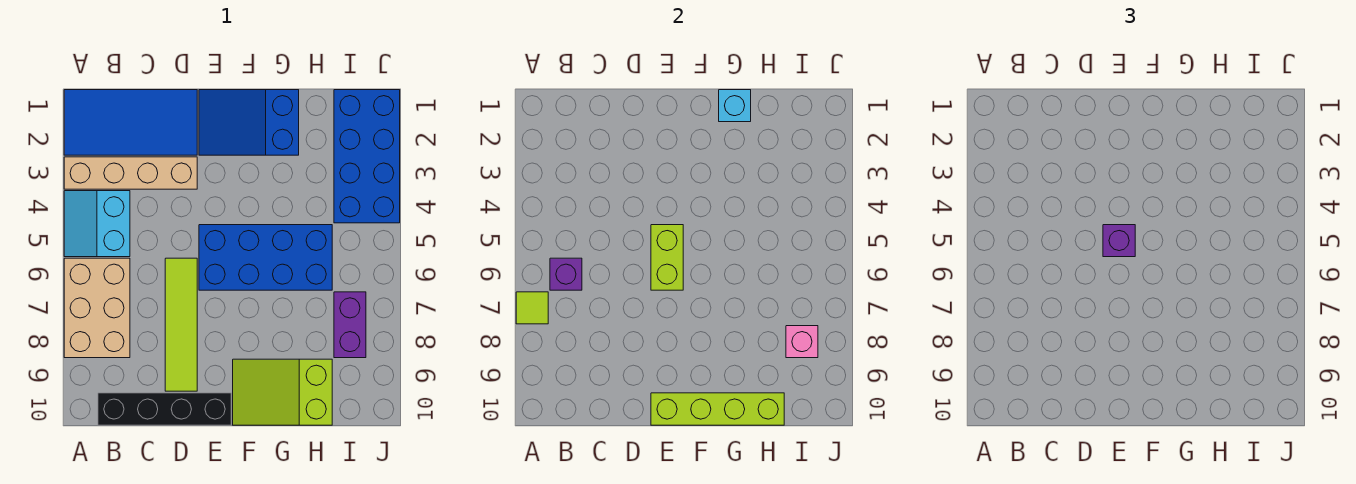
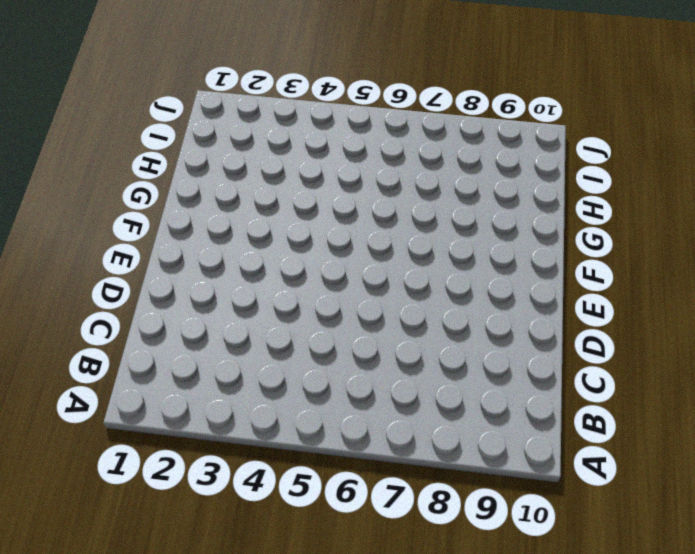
none -> blue tile A1:D2 level 1
none -> tan brick A3:D3 level 1
none -> cyan slope A4:B5 level 1 top B

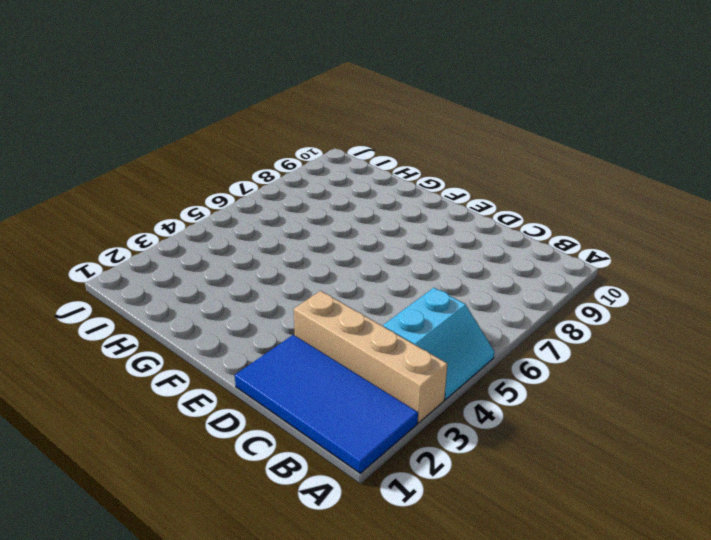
none -> tan brick A6:B8 level 1
none -> black brick B10:E10 level 1
none -> lime tile D6:D9 level 1

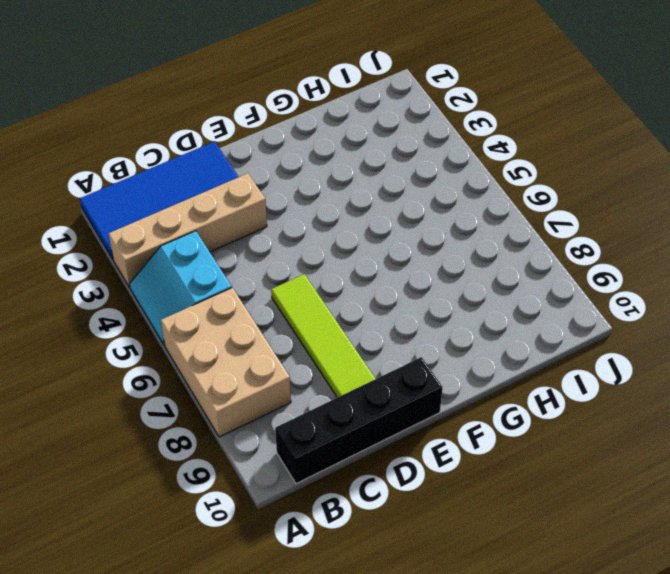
none -> blue slope E1:G2 level 1 top G
none -> blue brick E5:H6 level 1
none -> lime slope F9:H10 level 1 top H

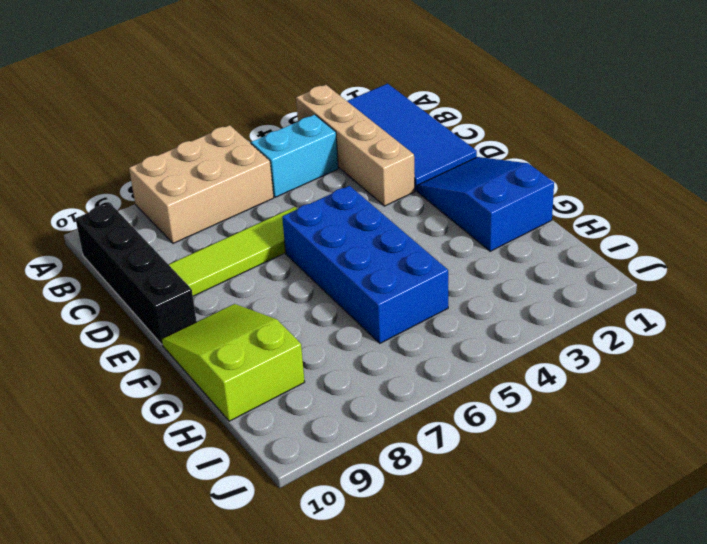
none -> blue brick I1:J4 level 1
none -> purple brick I7:I8 level 1
none -> lime tile A7 level 2

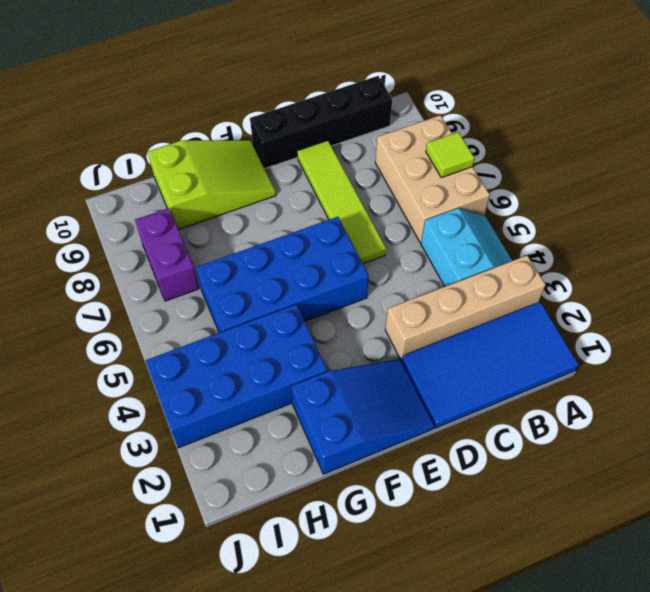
blue brick G3:J4 level 1 -> blue brick I1:J4 level 1
none -> purple brick B6 level 2
none -> lime brick E5:E6 level 2
none -> lime brick E10:H10 level 2

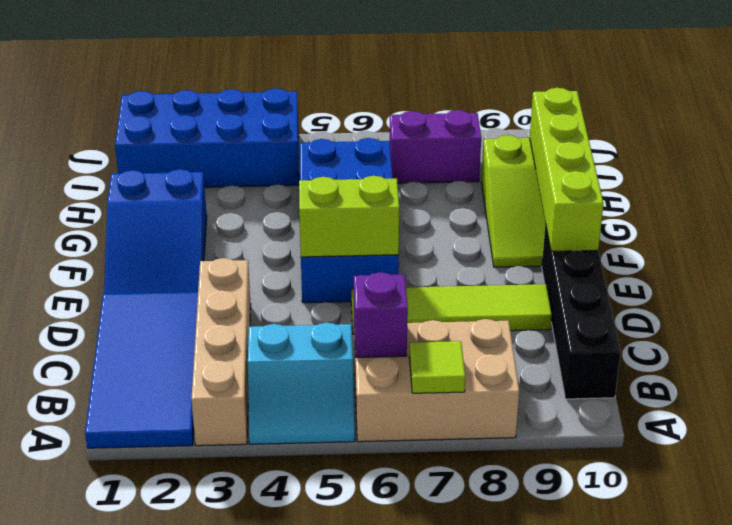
none -> cyan brick G1 level 2
none -> pink brick I8 level 2
none -> purple brick E5 level 3

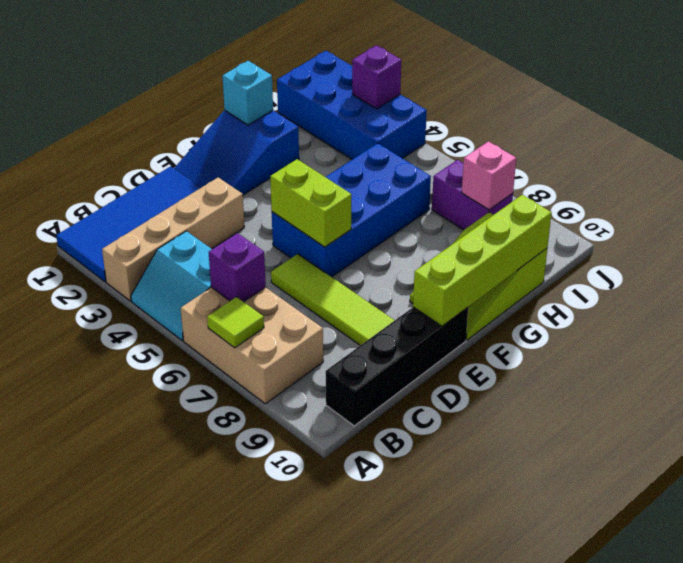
purple brick J3 level 2 -> purple brick E5 level 3

